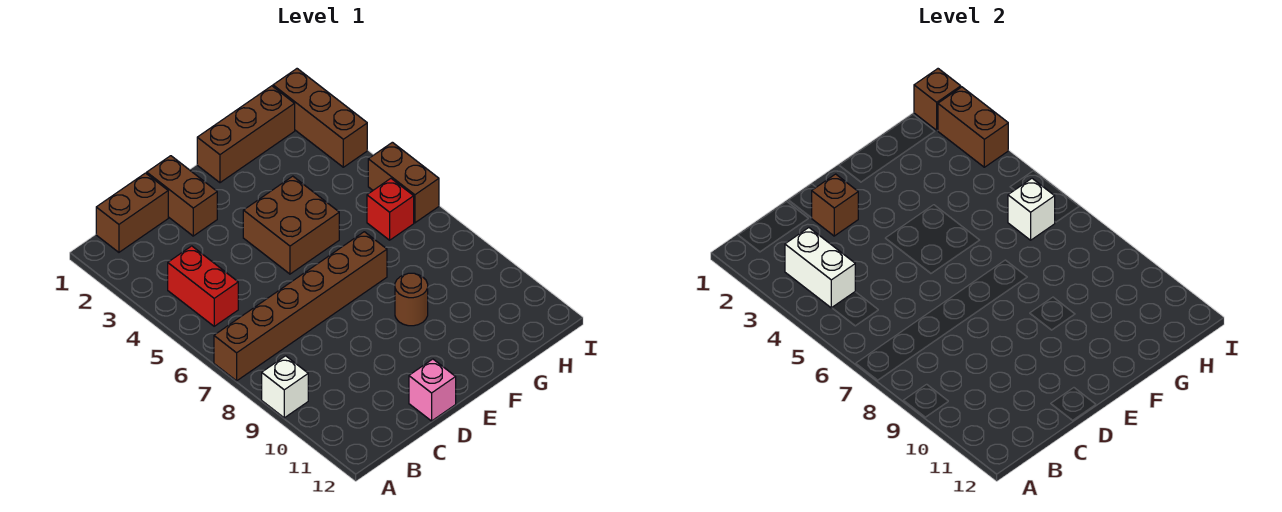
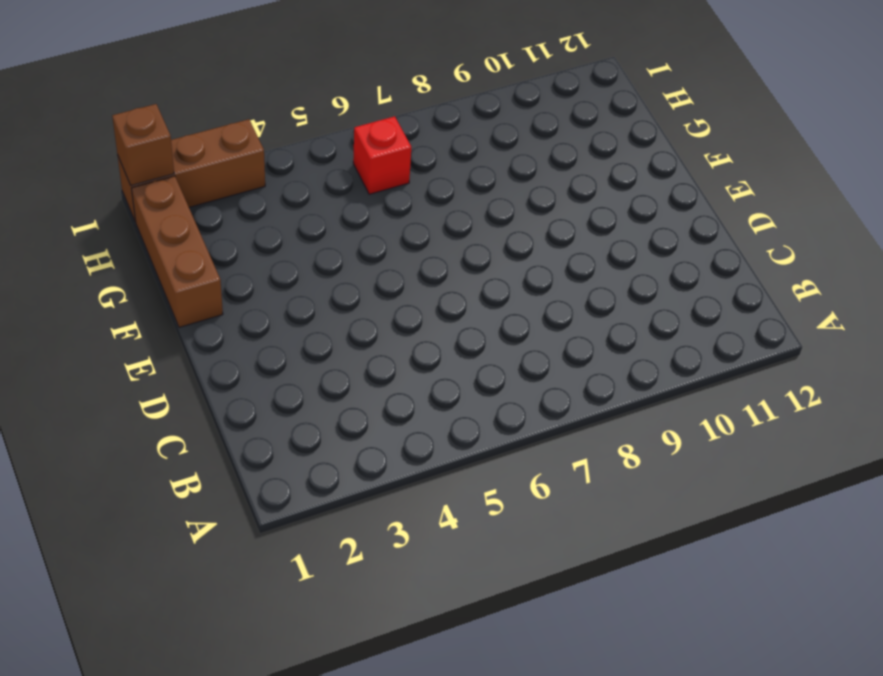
none -> brown brick A7:F7 level 1
none -> white brick A9 level 1
none -> brown brick B1:C1 level 1

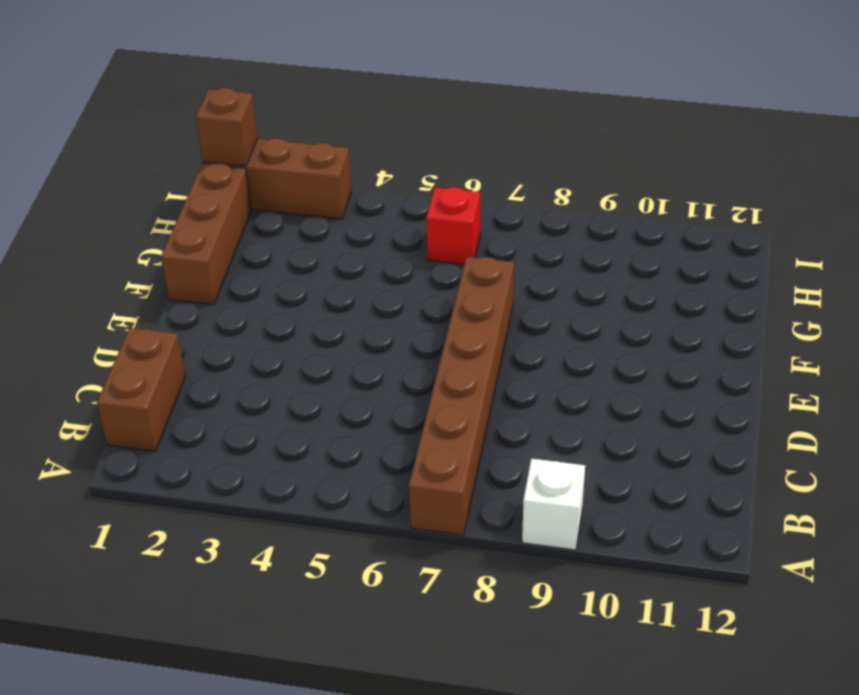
none -> red brick B4:B5 level 1
none -> brown brick D1:D2 level 1
none -> pink brick D12 level 1

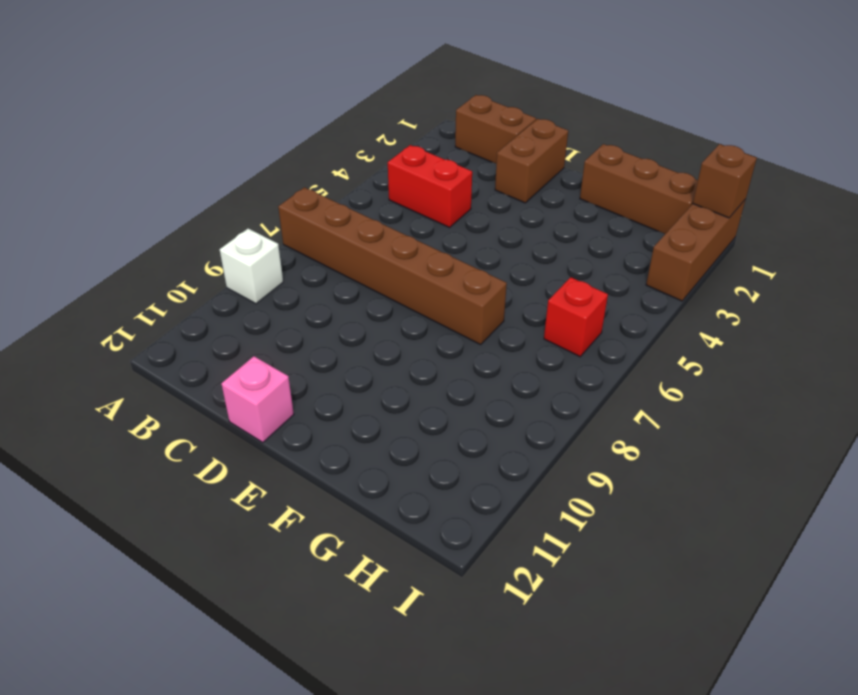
red brick B4:C4 level 1 -> red brick B4:B5 level 1
none -> brown brick E4:F5 level 1
none -> brown round brick F9 level 1
none -> brown brick I5:I6 level 1

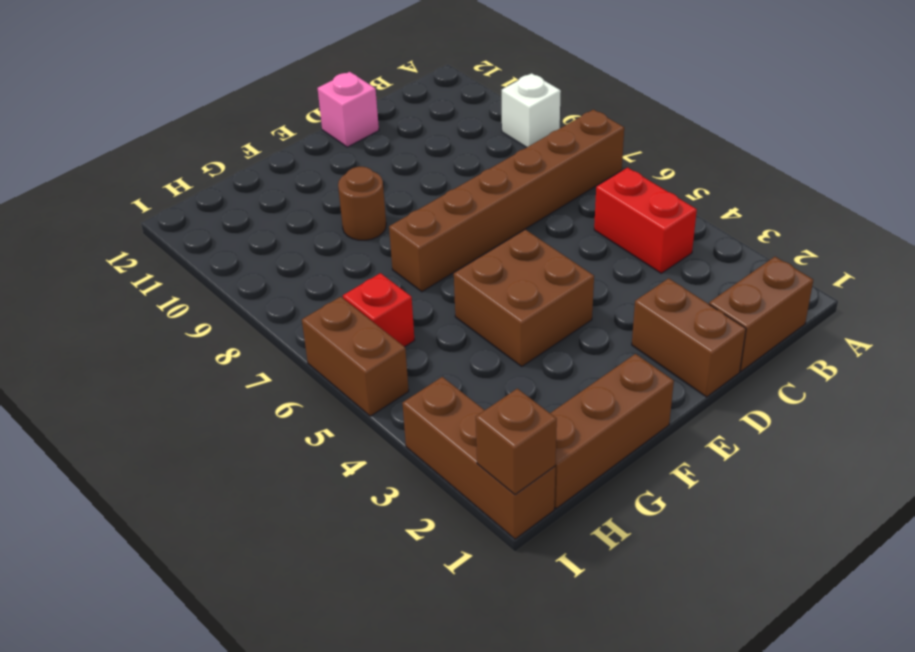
none -> white brick B3:B4 level 2
none -> brown brick D2 level 2
none -> white brick H6 level 2

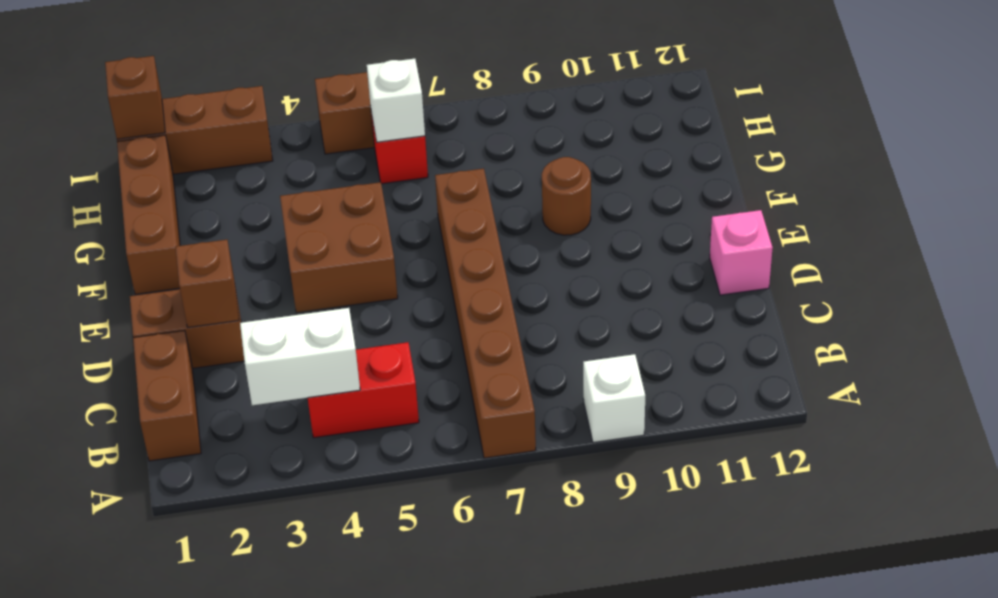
none -> brown brick I2:I3 level 2

